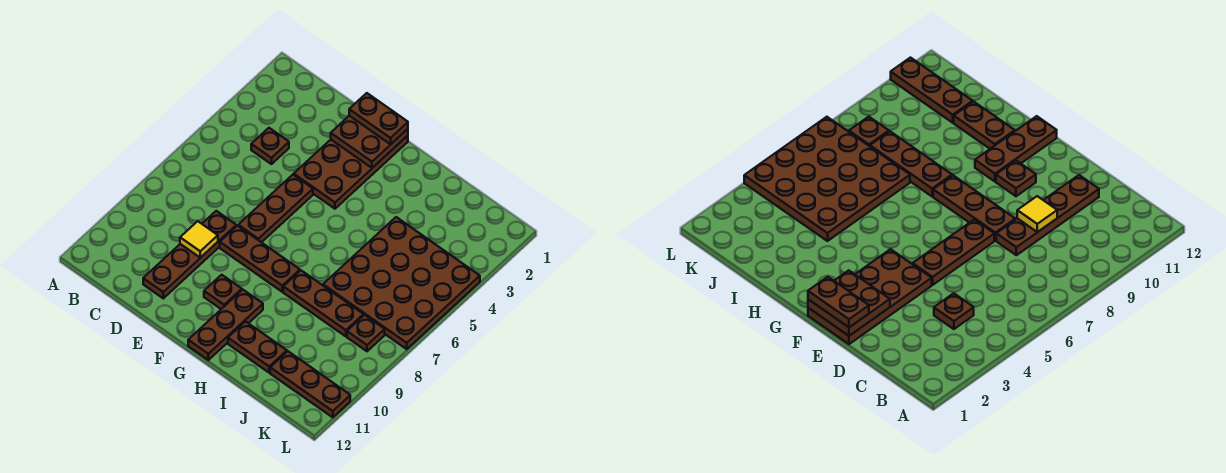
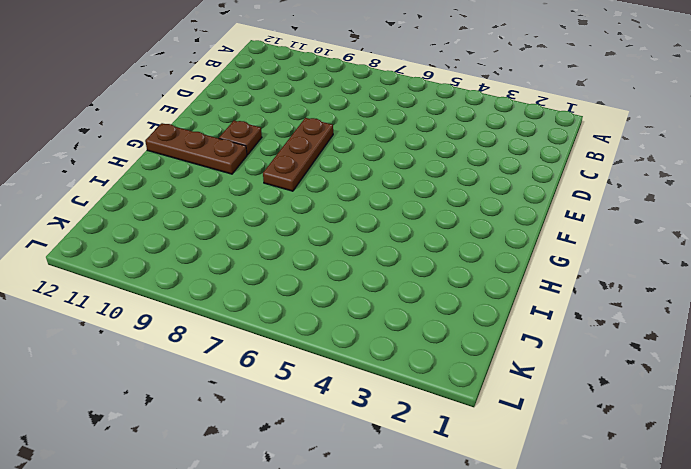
none -> brown plate C4 level 1
none -> brown plate D8:D11 level 1
none -> brown plate E1:F4 level 1

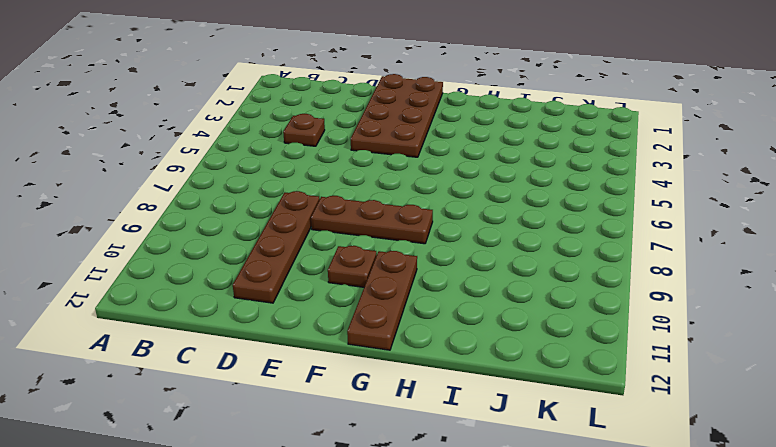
none -> brown plate E5:E7 level 1
none -> brown plate H8:J8 level 1
none -> brown plate H11:I11 level 1

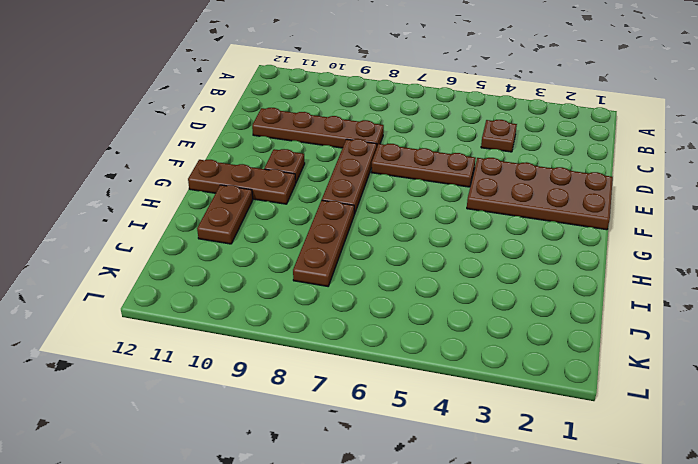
none -> brown plate I4:L7 level 1
none -> brown plate J11:L11 level 1
none -> brown plate K8 level 1

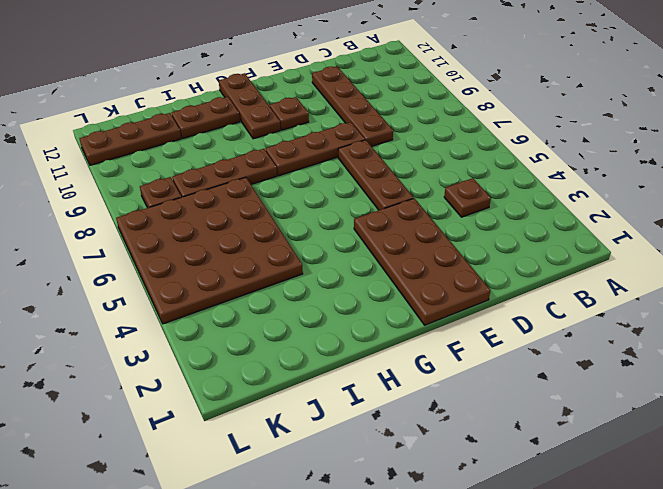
none -> yellow tile D9 level 2
none -> brown plate E1:F2 level 2
none -> brown plate E1:F1 level 3

